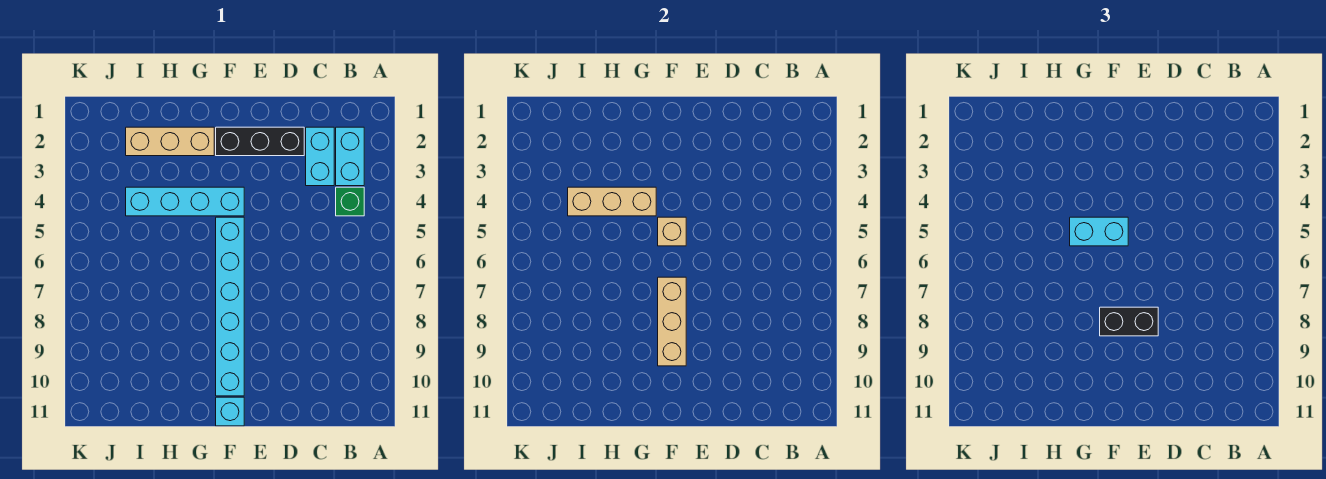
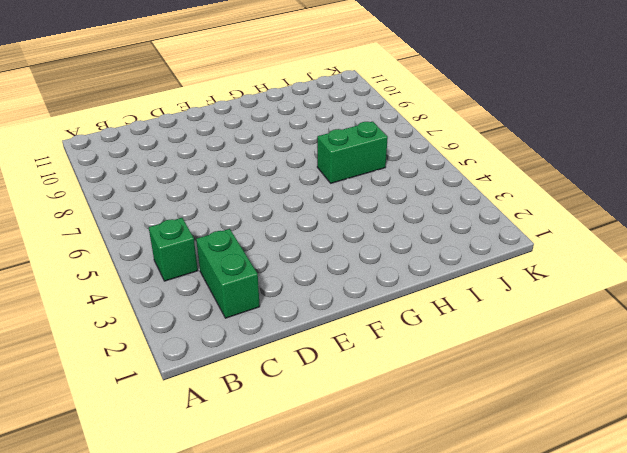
green brick C2:C3 level 1 -> cyan brick C2:C3 level 1
green brick H6:I6 level 1 -> none
none -> cyan brick B2:B3 level 1
none -> black brick D2:F2 level 1
none -> cyan brick F4:I4 level 1

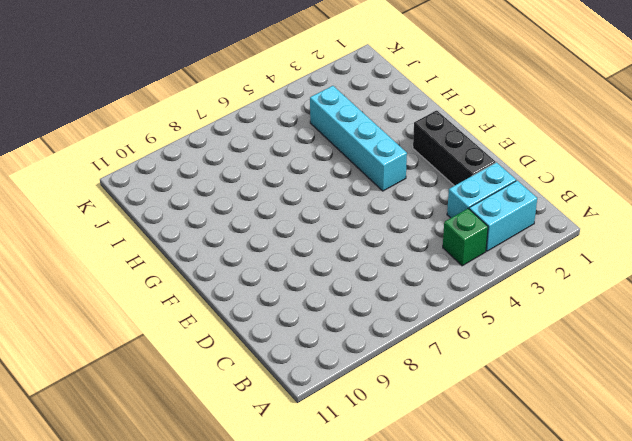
none -> cyan brick F5:F10 level 1
none -> cyan brick F11 level 1
none -> tan brick G2:I2 level 1

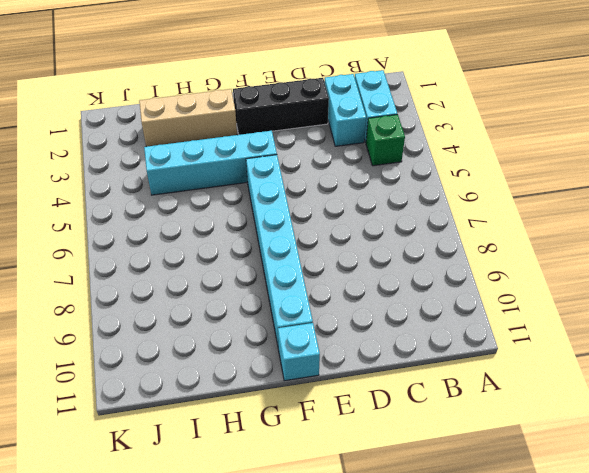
none -> tan brick F5 level 2
none -> tan brick F7:F9 level 2
none -> tan brick G4:I4 level 2

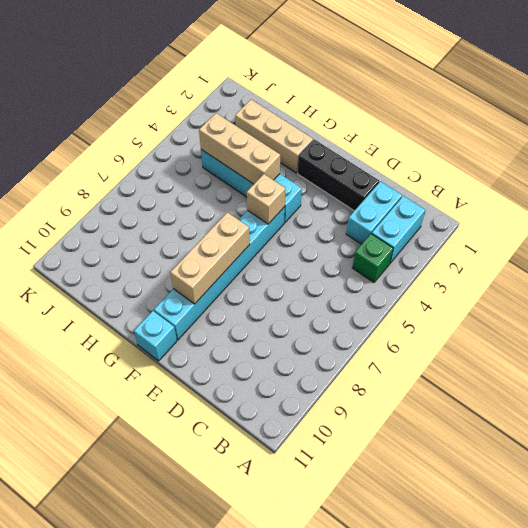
none -> black brick E8:F8 level 3
none -> cyan brick F5:G5 level 3

